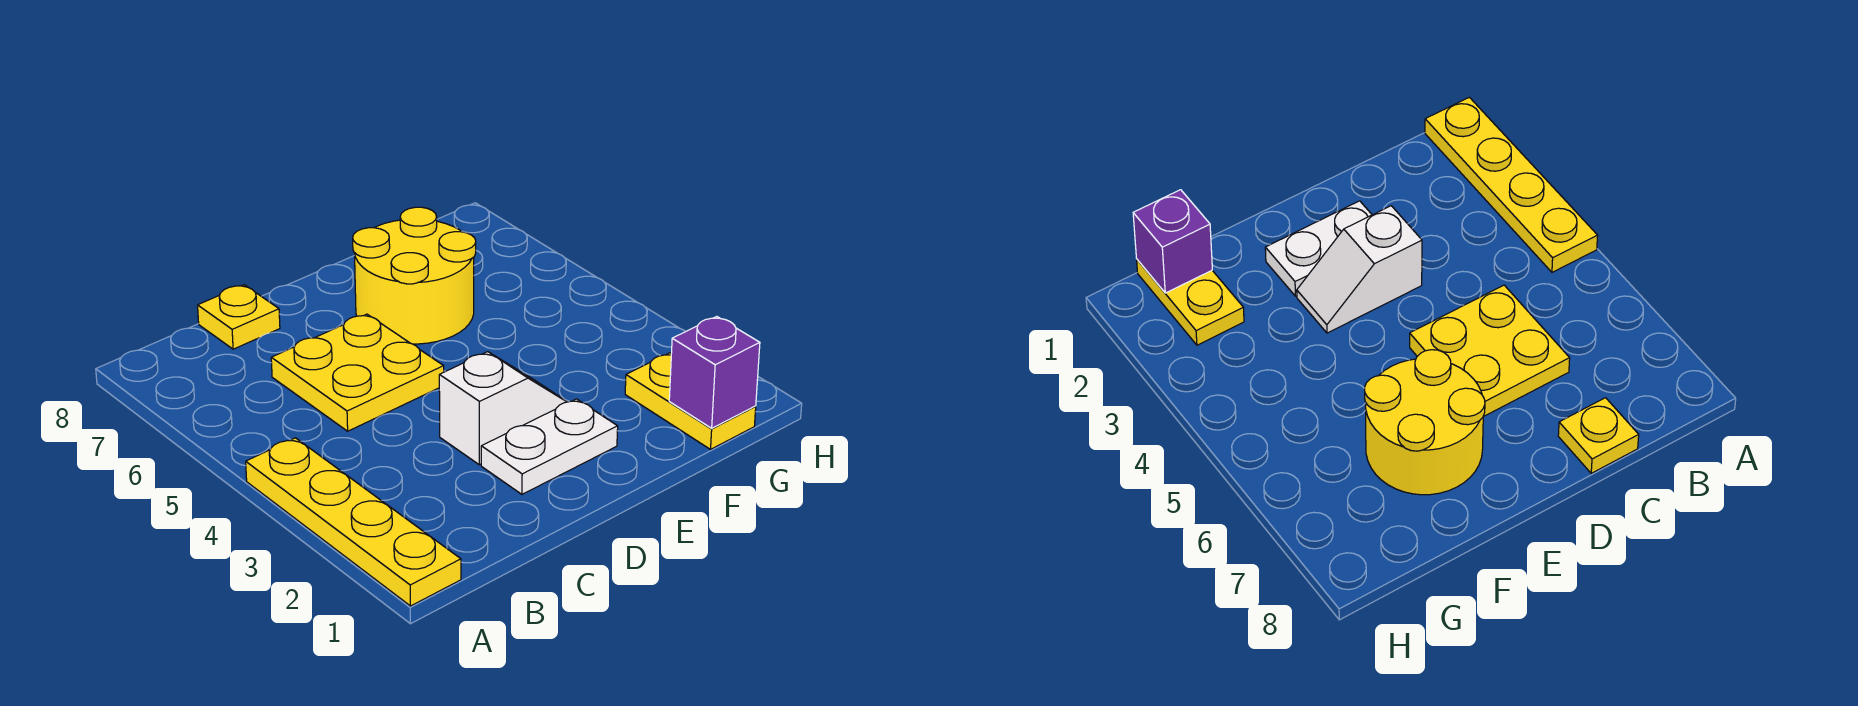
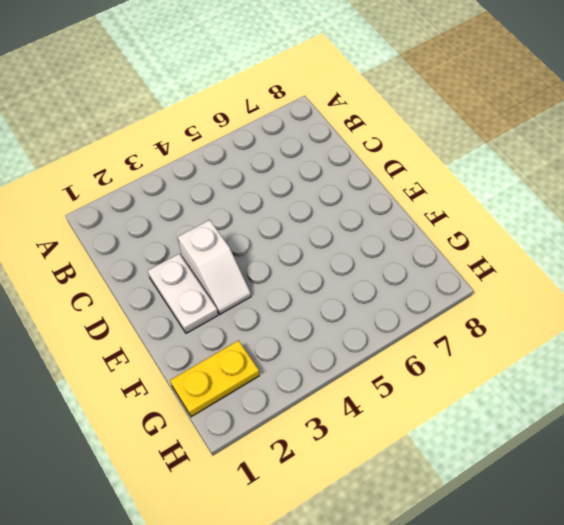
none -> yellow plate A1:A4 level 1
none -> yellow plate C5:D6 level 1

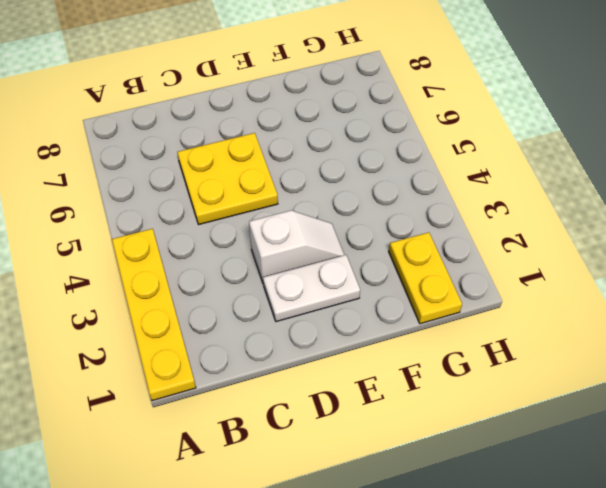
none -> yellow plate C8 level 1
none -> yellow round brick E6:F7 level 1

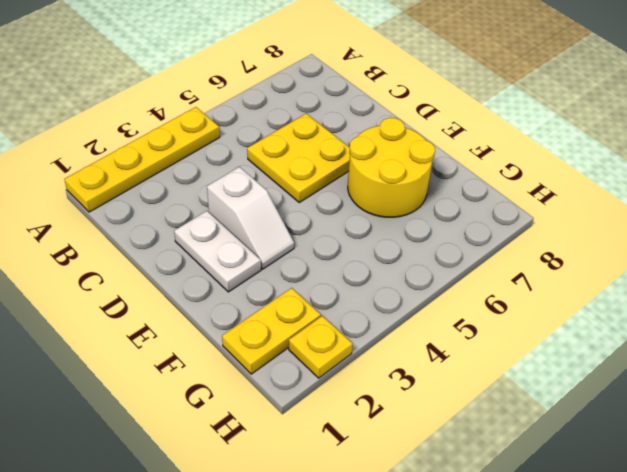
yellow plate H2 level 1 -> yellow plate C8 level 1
none -> purple brick G1 level 2

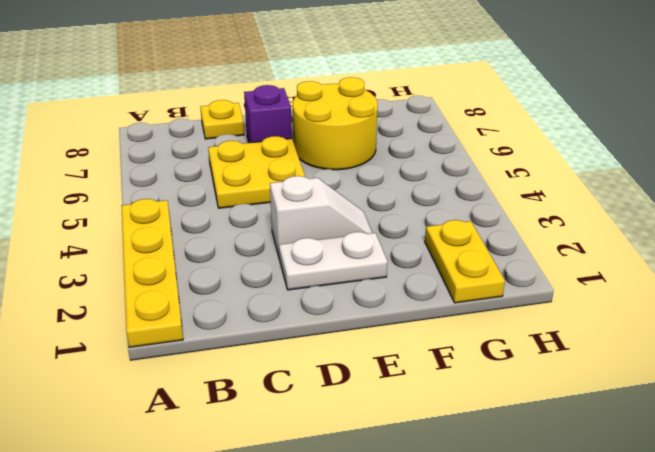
purple brick D7 level 1 -> purple brick G1 level 2

